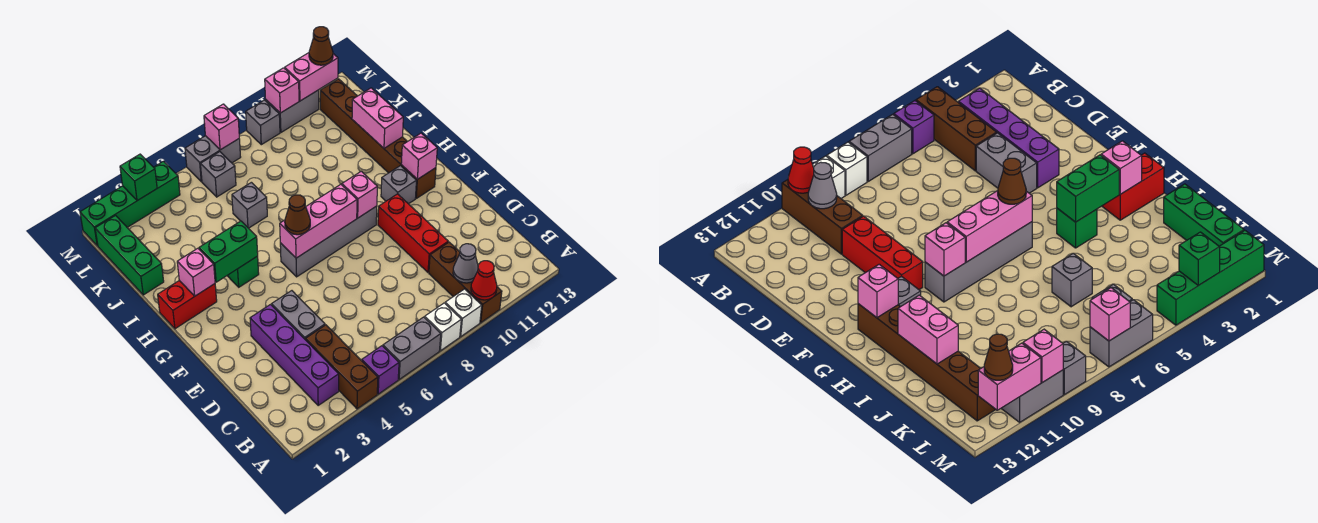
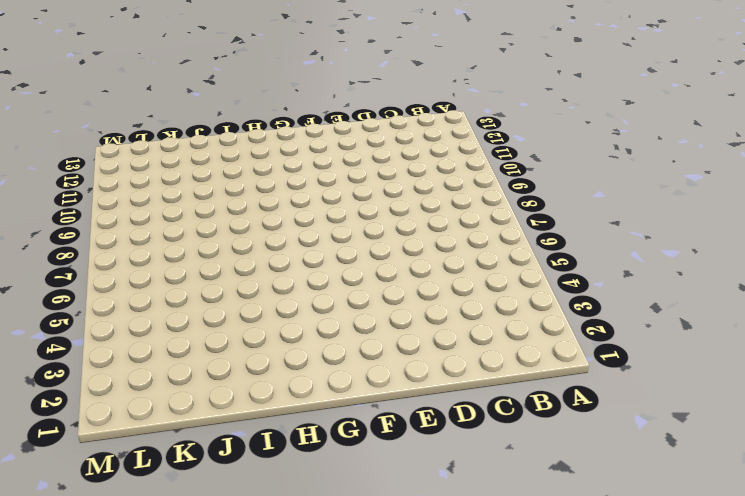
none -> brown brick A4:C4 level 1
none -> purple brick A5 level 1
none -> grey brick A6:A7 level 1
none -> white brick A8 level 1

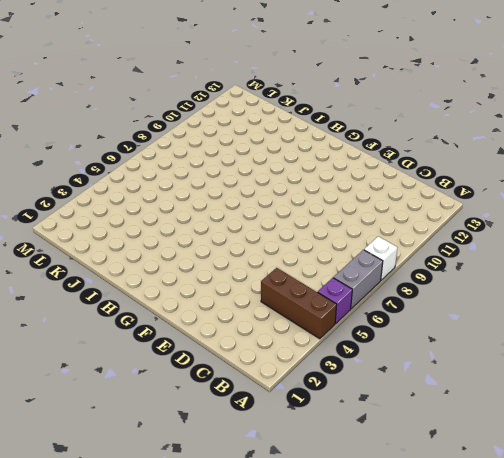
none -> white brick A9 level 1
none -> brown brick A10:C10 level 1
none -> purple brick B3:E3 level 1
none -> grey brick D4:E4 level 1

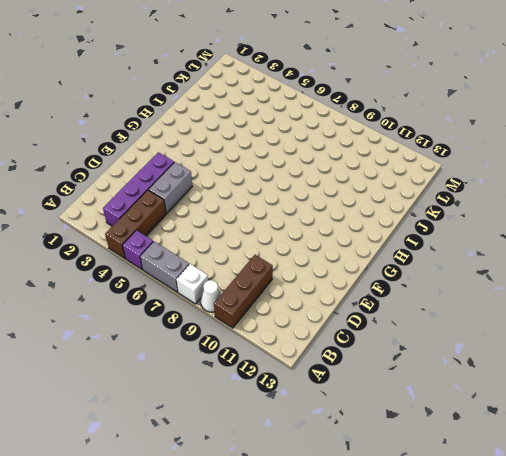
white cone A9 level 1 -> white brick A9 level 1
none -> red brick D10:F10 level 1
none -> grey brick G6:G9 level 1
none -> grey brick G11 level 1
none -> brown brick G12:L12 level 1

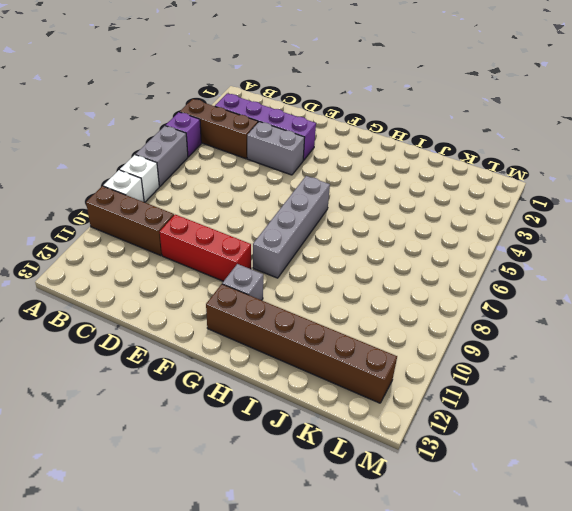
none -> red brick H1:H2 level 1
none -> green brick H4 level 1
none -> green brick J1:L1 level 1
none -> grey brick J6 level 1

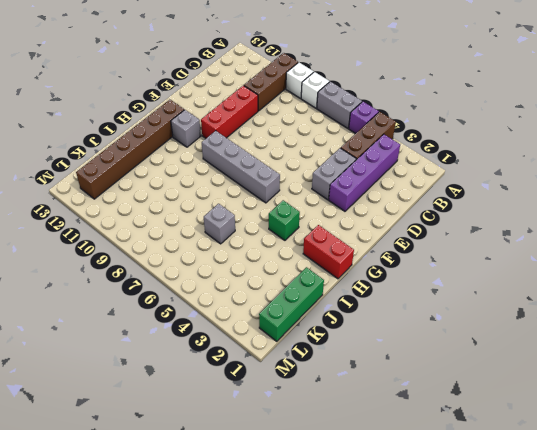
none -> grey brick L6 level 1
none -> green brick M1:M4 level 1
none -> grey brick M6:M7 level 1
none -> grey brick M9 level 1

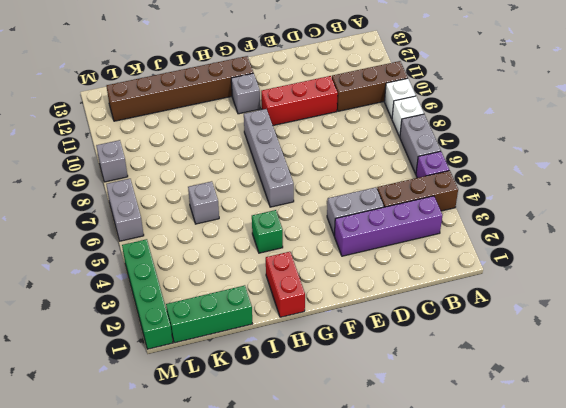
none -> grey brick L6 level 1
none -> grey brick M10:M11 level 1
none -> red cone A10 level 2
none -> grey cone B10 level 2

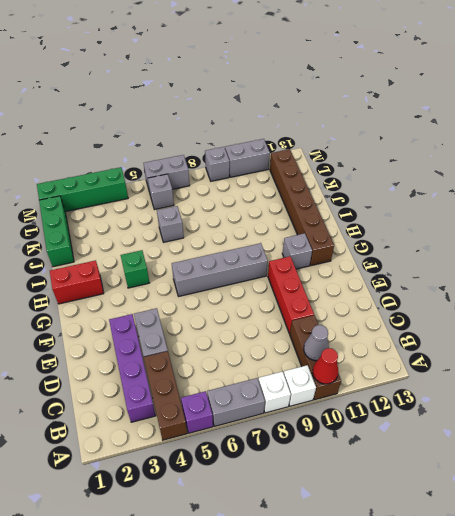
none -> pink brick G6:G8 level 2
none -> pink brick G9 level 2
none -> pink brick G12 level 2
none -> pink brick H2 level 2

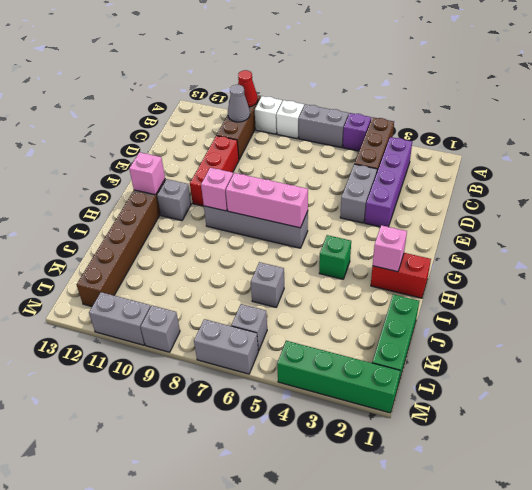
none -> green brick H3:H4 level 2
none -> pink brick I12:J12 level 2
none -> green brick M3 level 2
none -> pink brick M7 level 2

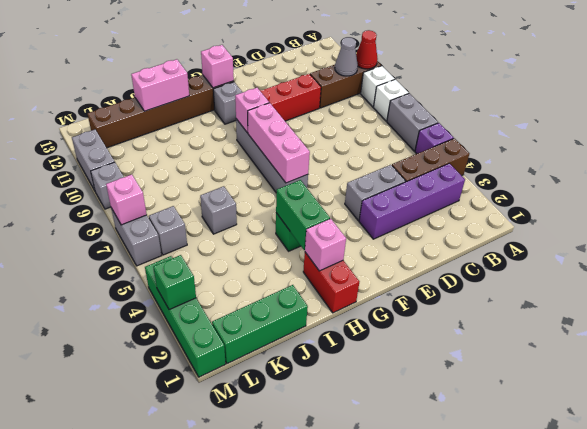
none -> pink brick M10 level 2
none -> pink brick M11:M12 level 2
none -> brown cone G6 level 3
none -> brown cone M12 level 3

